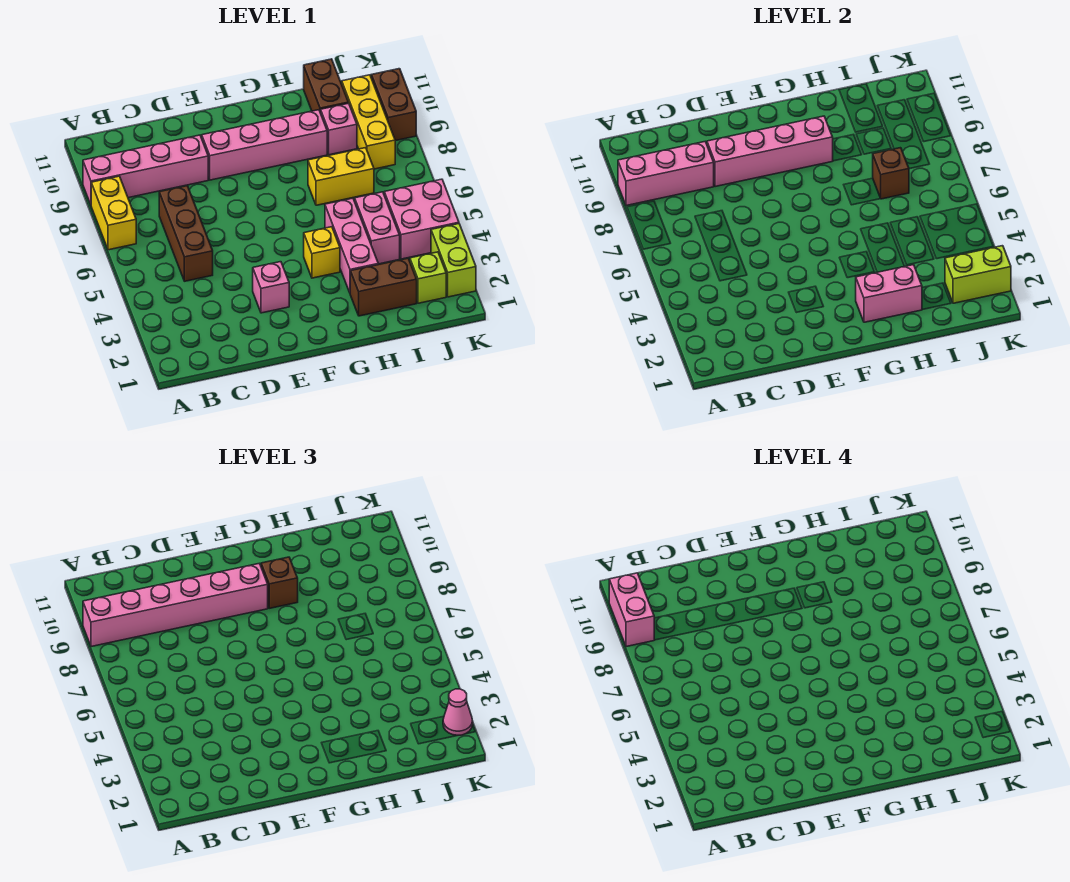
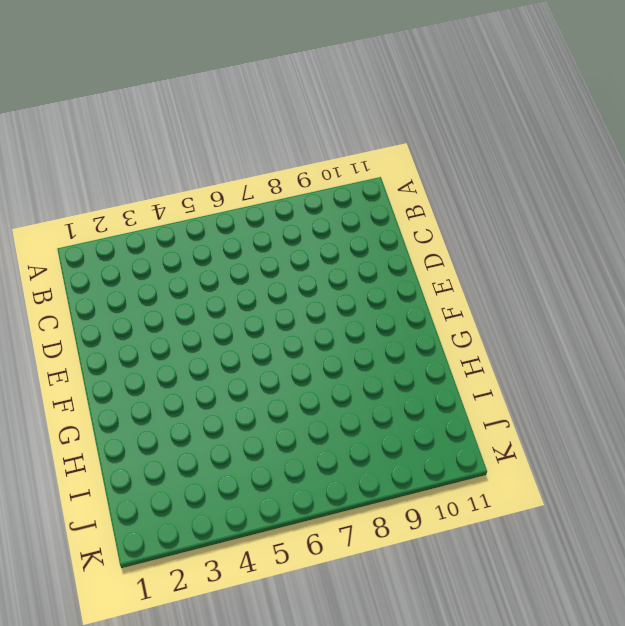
none -> yellow brick A7:A8 level 1
none -> pink brick A9:D9 level 1
none -> brown brick C5:C7 level 1

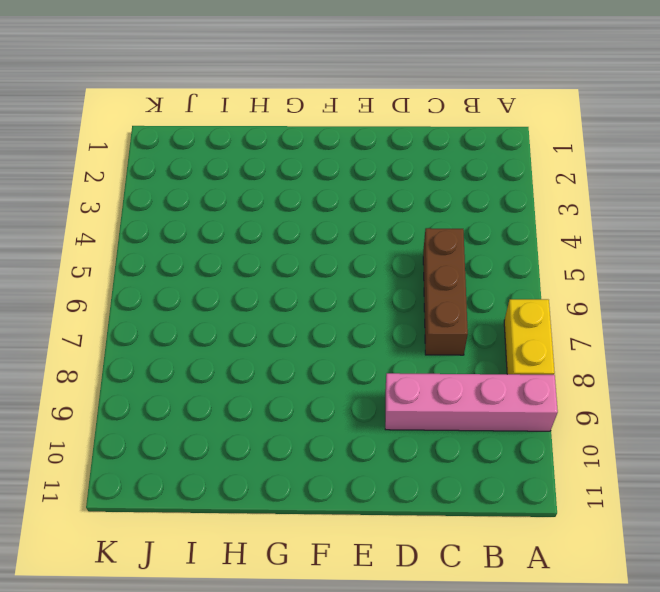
none -> pink brick E3 level 1
none -> pink brick E9:H9 level 1
none -> yellow brick G4 level 1

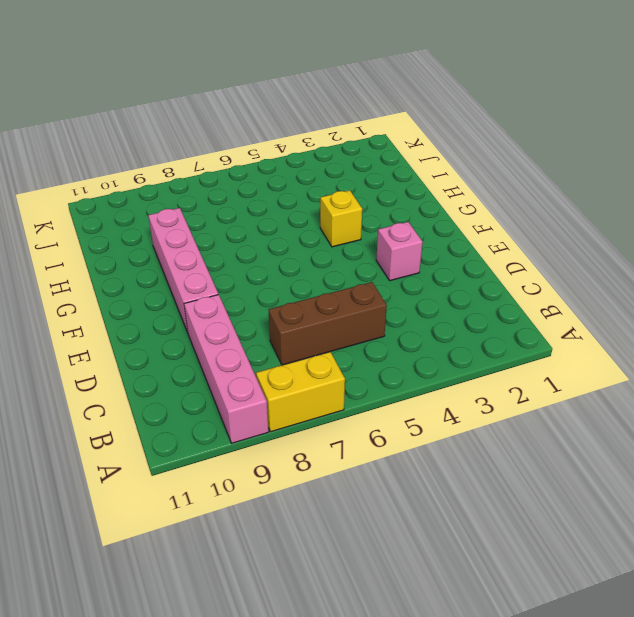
none -> brown brick H2:I2 level 1
none -> pink brick H3:H5 level 1
none -> yellow brick H7:I7 level 1

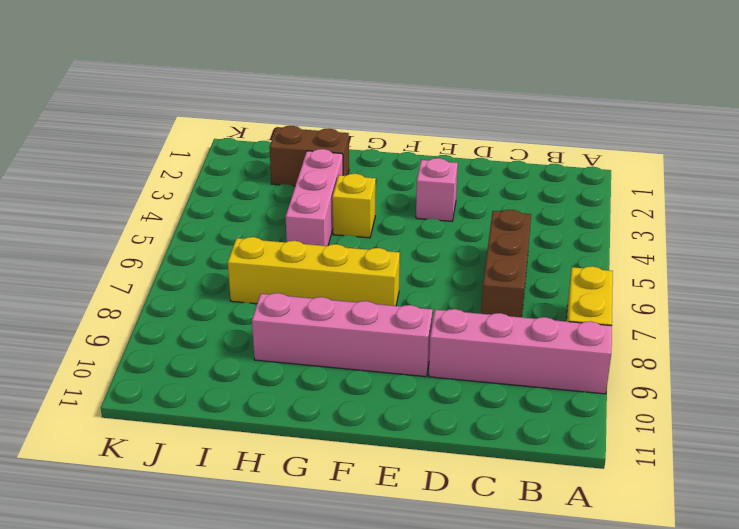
yellow brick F7:I7 level 1 -> yellow brick H7:I7 level 1
none -> pink brick I4:I5 level 1
none -> pink brick I9 level 1
none -> brown brick I10:I11 level 1

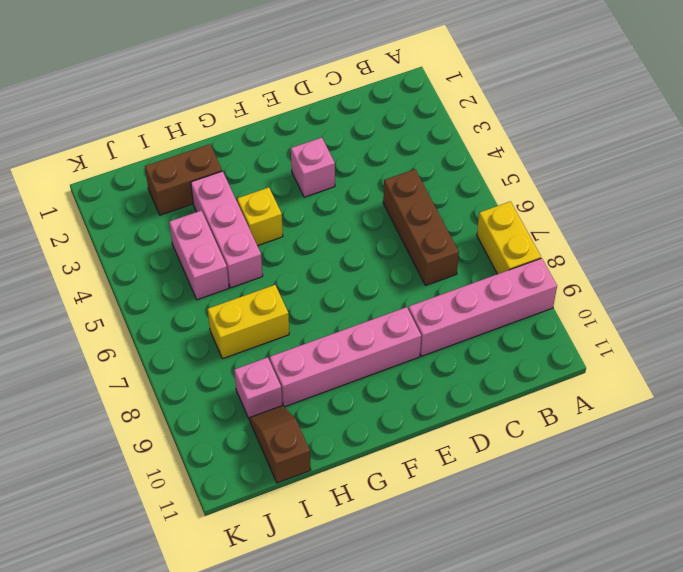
brown slope I10:I11 level 1 top 11 -> brown brick I10:I11 level 1
none -> lime brick J2 level 1
none -> pink brick J4:K5 level 1
none -> yellow brick J8:J10 level 1

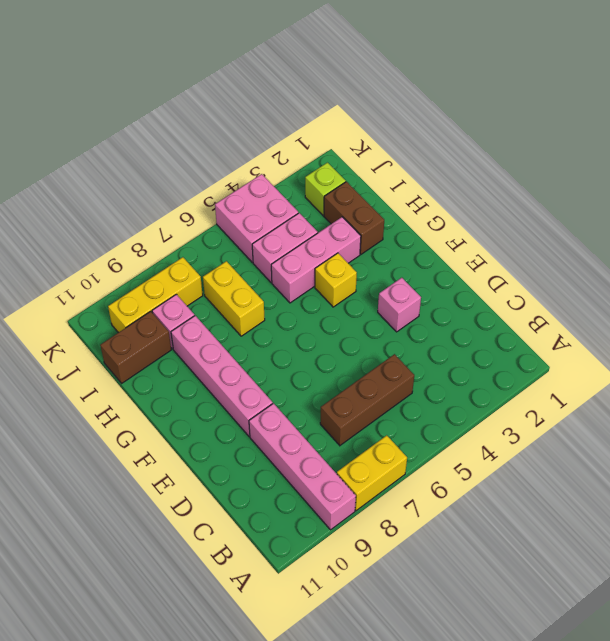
none -> lime brick K2:K3 level 1
none -> brown brick K9:K10 level 1
none -> pink brick A9:C9 level 2

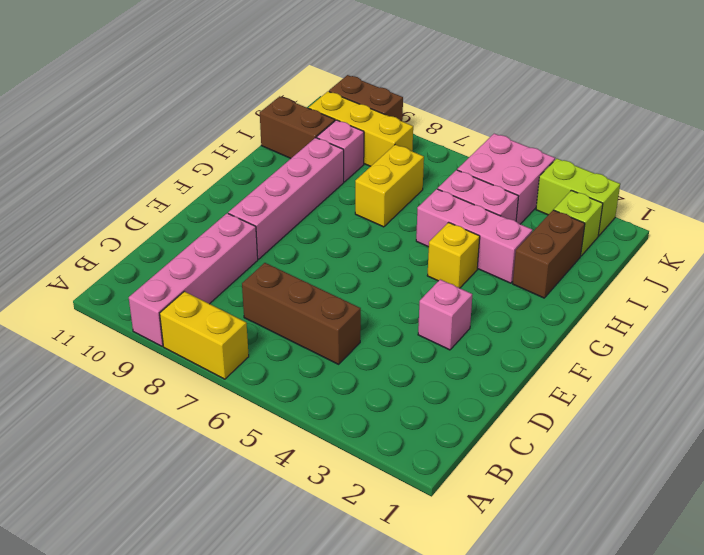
none -> pink brick A9:C9 level 2
none -> pink brick D9:G9 level 2
none -> pink brick G2:H2 level 2

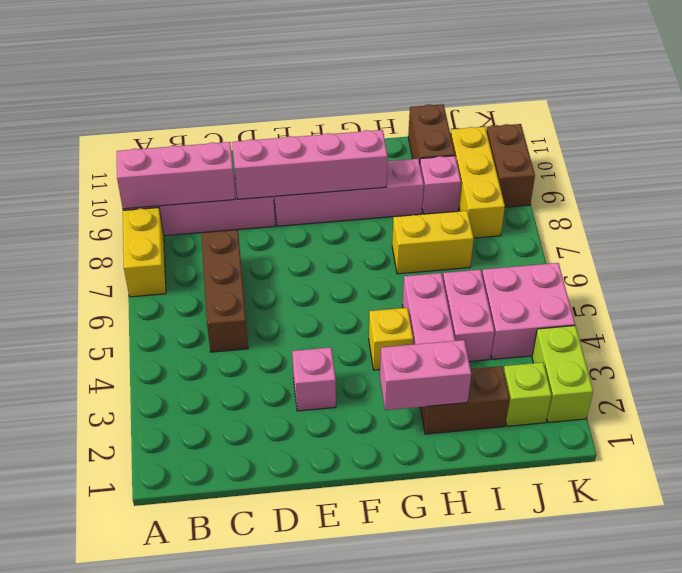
none -> brown brick I7 level 2
none -> lime brick J2:K2 level 2
none -> pink brick A9:F9 level 3

